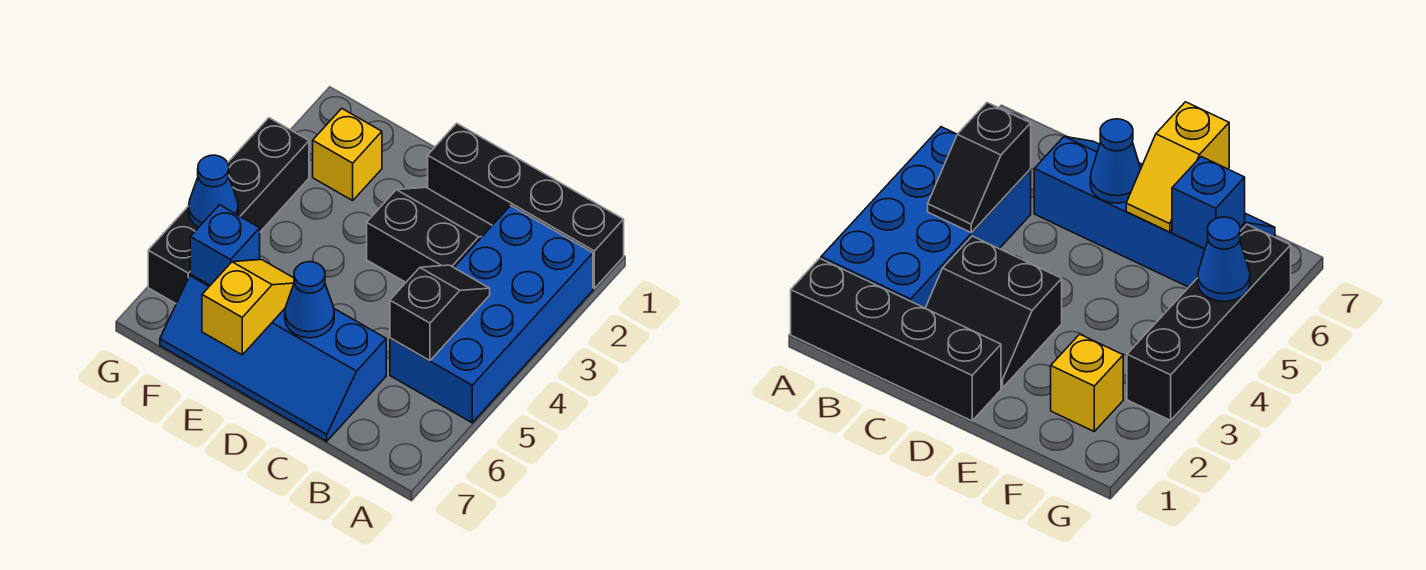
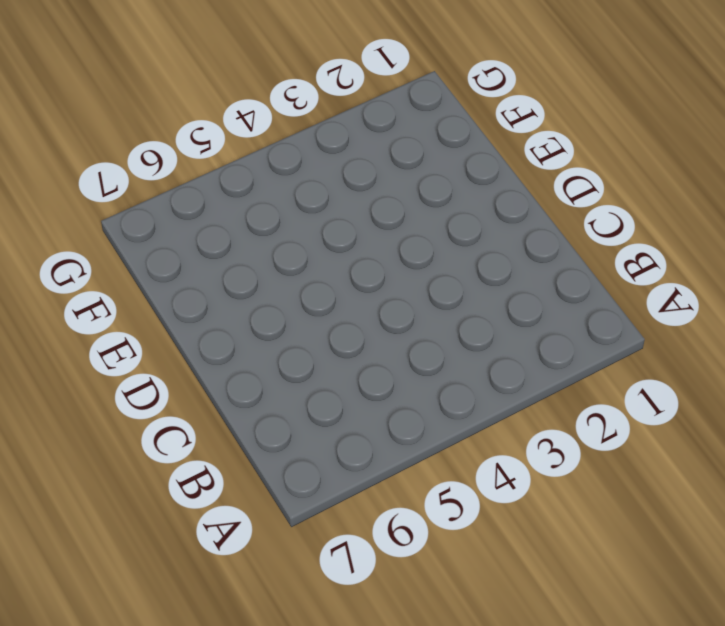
none -> black brick A1:D1 level 1
none -> blue brick A2:B5 level 1

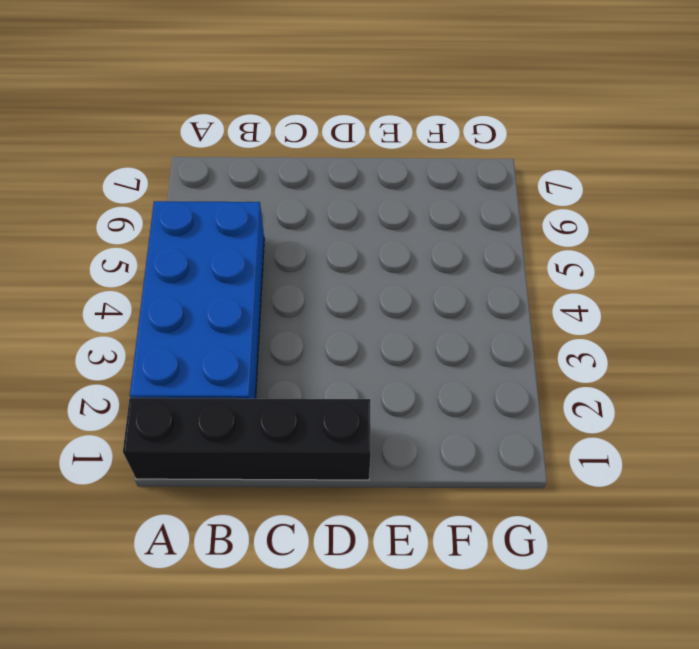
none -> black slope C2:D3 level 1 top 3
none -> blue slope C6:F7 level 1 top 6

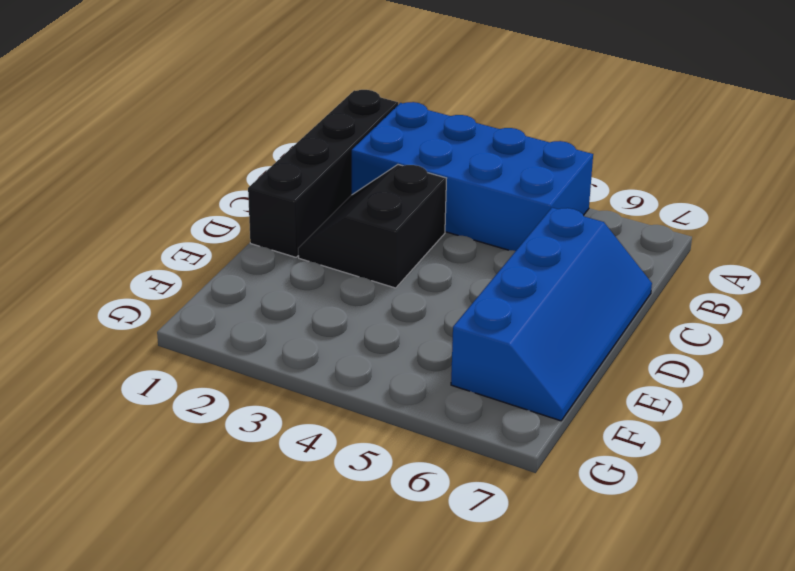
none -> yellow brick F2 level 1
none -> black brick G3:G6 level 1

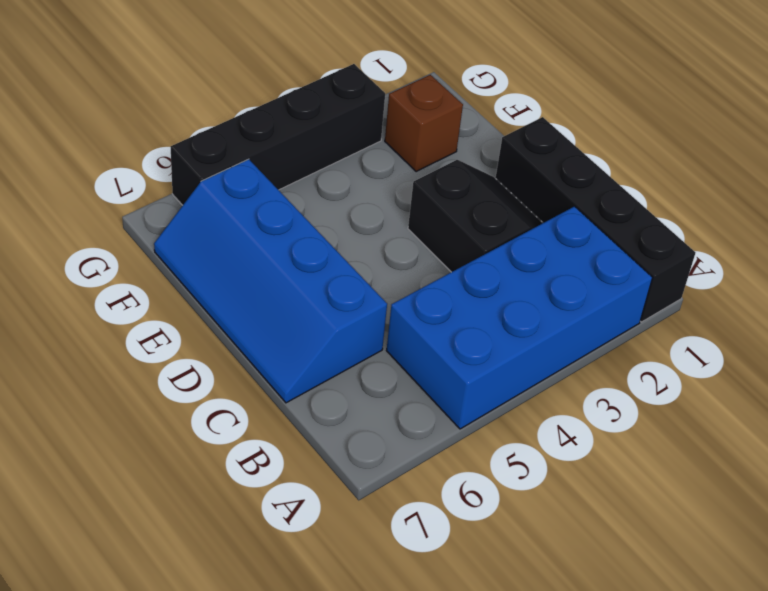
brown brick F2 level 1 -> yellow brick F2 level 1
none -> black slope B4:B5 level 2 top 5
none -> blue cone D6 level 2

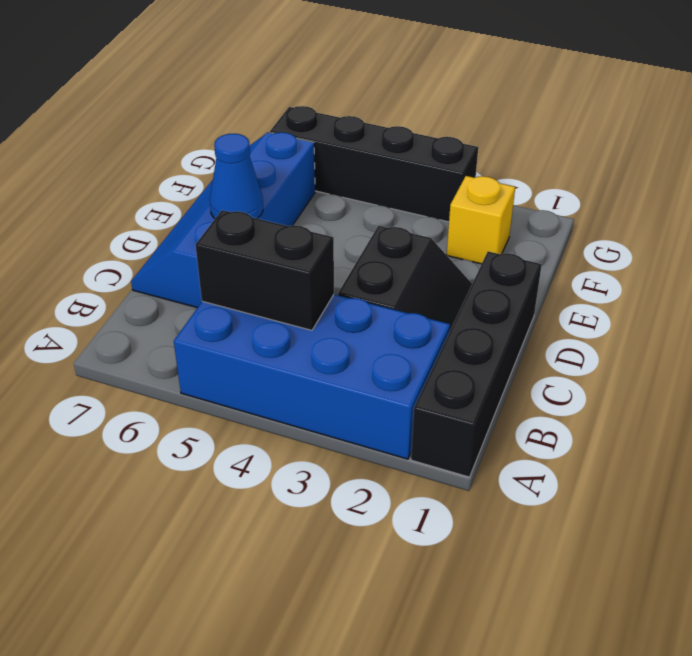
black brick B4:B5 level 2 -> black slope B4:B5 level 2 top 5
none -> yellow slope E6:E7 level 2 top 7
none -> blue brick F6 level 2

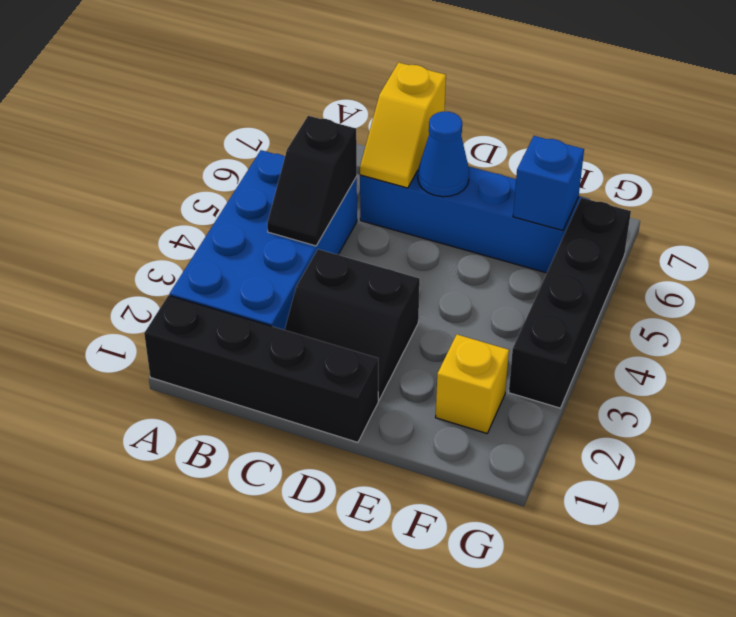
yellow slope C6:C7 level 2 top 7 -> yellow slope E6:E7 level 2 top 7
none -> blue cone G5 level 2

